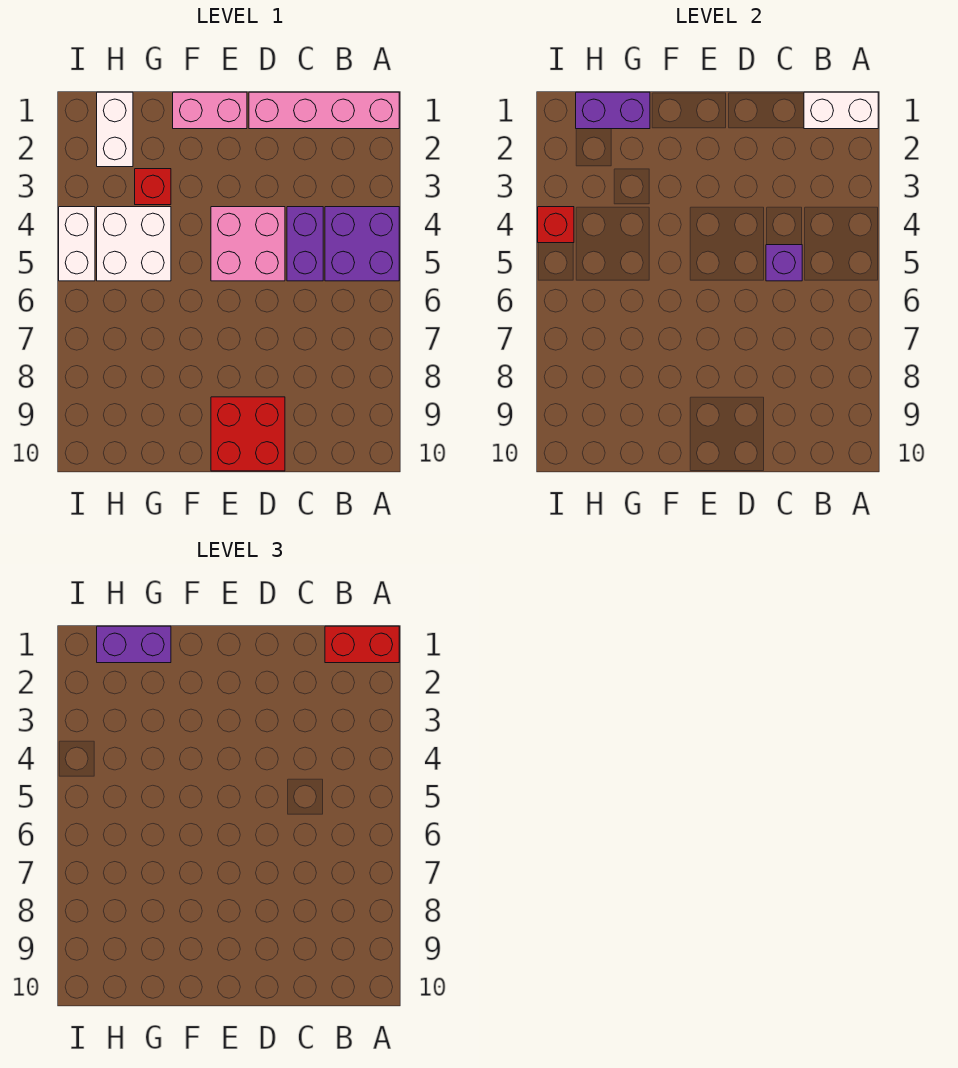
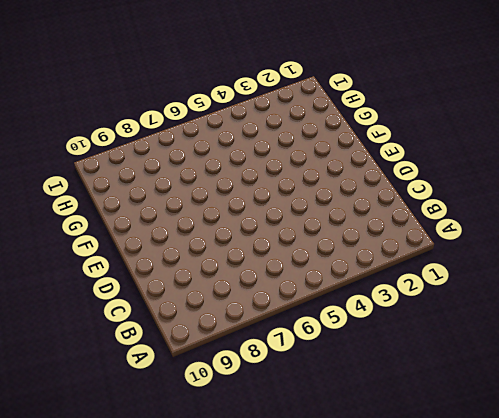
none -> pink brick A1:D1 level 1
none -> purple brick A4:B5 level 1
none -> purple brick C4:C5 level 1

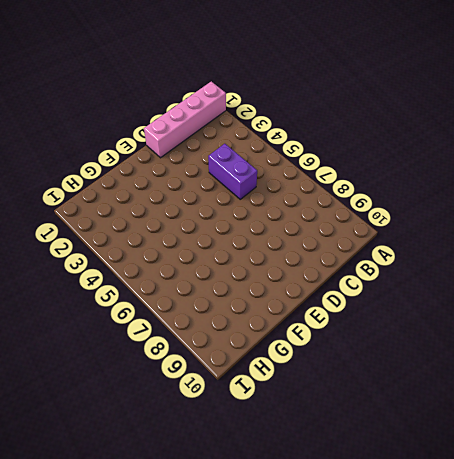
none -> purple brick A4:B5 level 1
none -> pink brick D4:E5 level 1
none -> red brick D9:E10 level 1

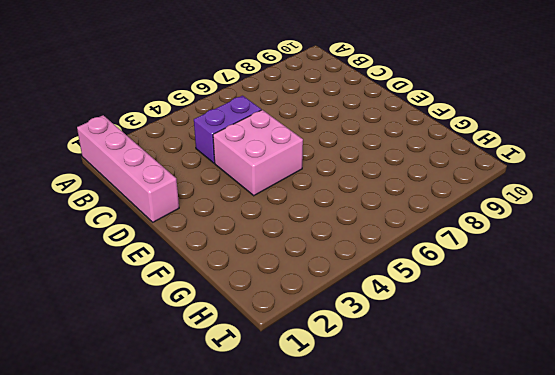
none -> purple brick A4:B5 level 1
none -> red brick D9:E10 level 1
none -> pink brick E1:F1 level 1

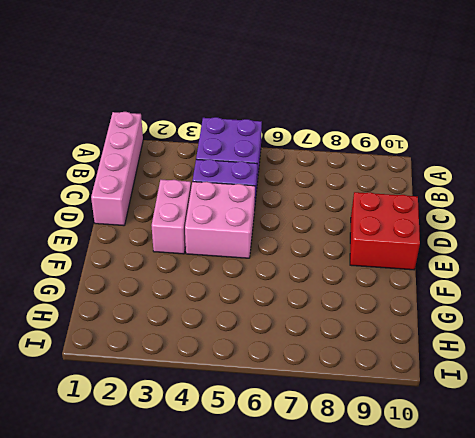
pink brick D3:E3 level 1 -> pink brick E1:F1 level 1
none -> red brick G3 level 1
none -> white brick G4:H5 level 1
none -> white brick H1:H2 level 1

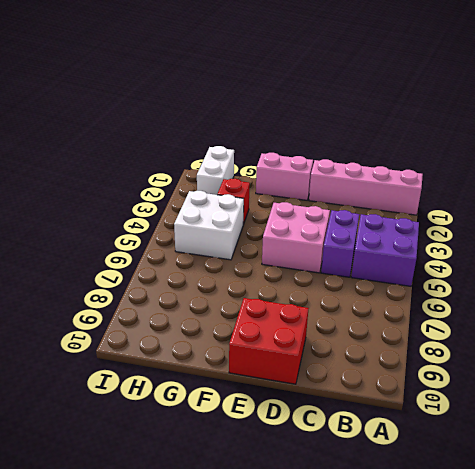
none -> white brick I4:I5 level 1
none -> white brick A1:B1 level 2
none -> purple brick C5 level 2

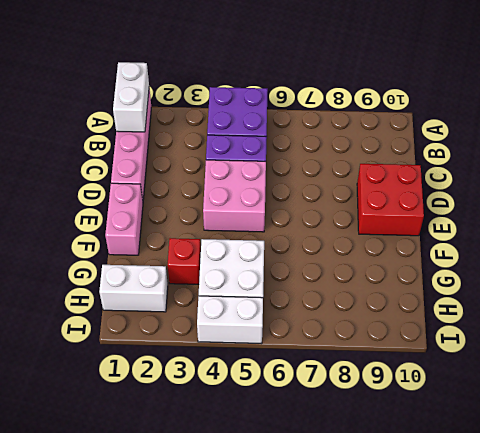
none -> purple brick C5 level 2
none -> purple brick G1:H1 level 2
none -> red brick I4 level 2

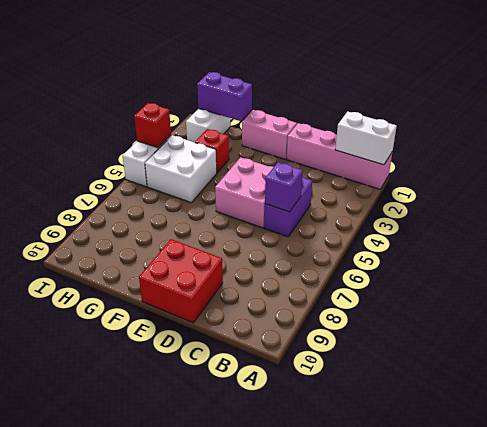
none -> purple brick A4:B5 level 1
none -> red brick A1:B1 level 3
none -> purple brick G1:H1 level 3

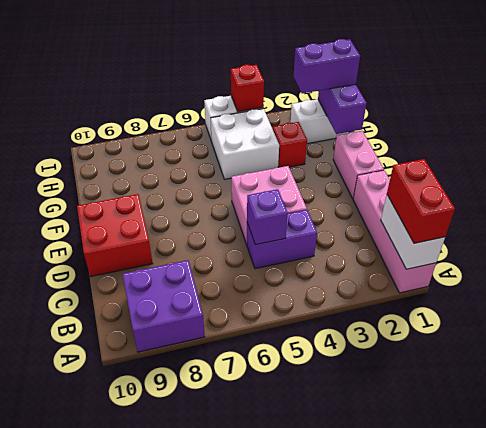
purple brick A8:B9 level 1 -> purple brick A4:B5 level 1
purple brick H1:H2 level 3 -> purple brick G1:H1 level 3

